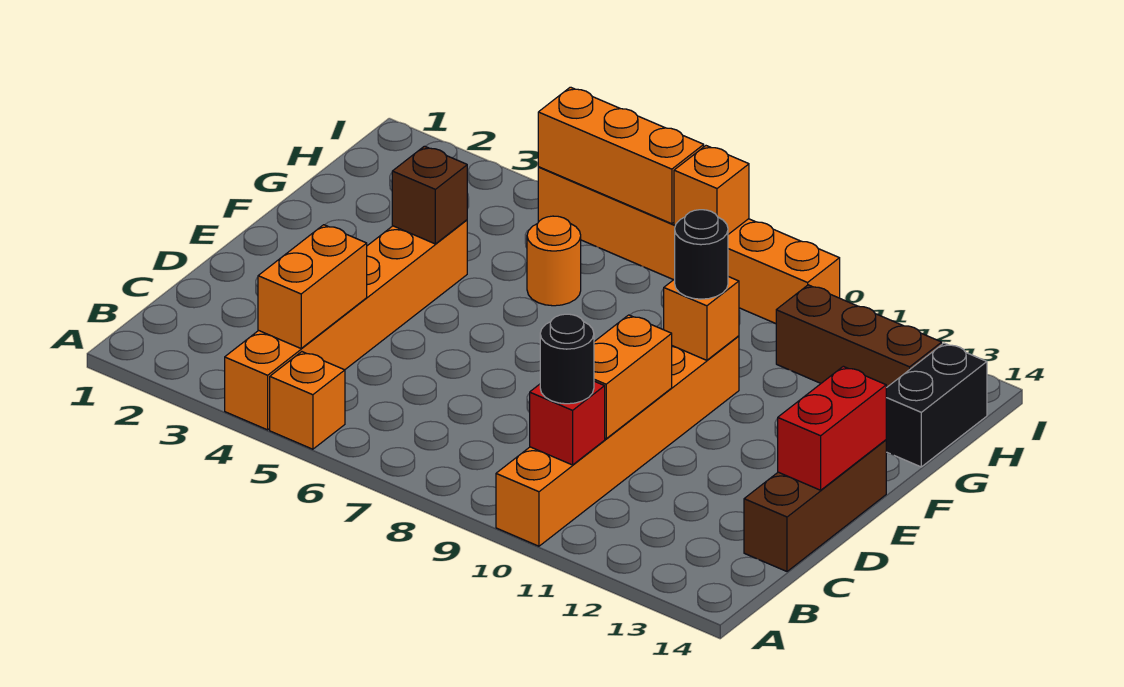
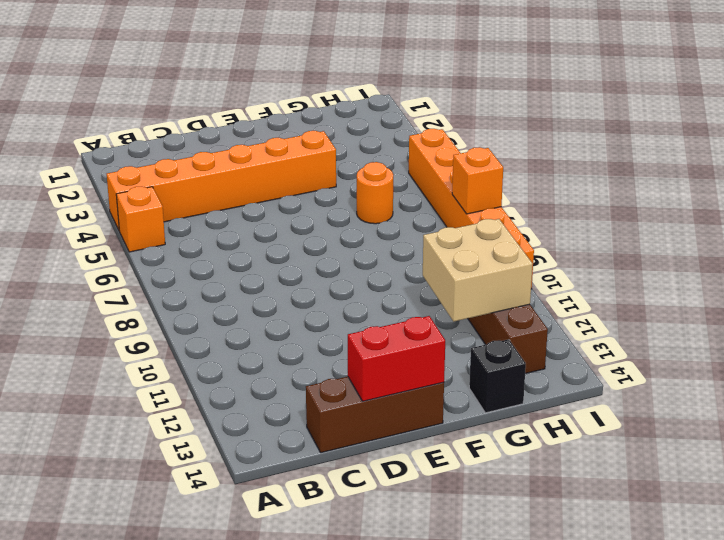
tan brick G11:H12 level 2 -> none
black brick G14 level 1 -> black brick G14:H14 level 1
none -> orange brick A10:F10 level 1
none -> orange brick B4:C4 level 2
none -> red brick B10 level 2

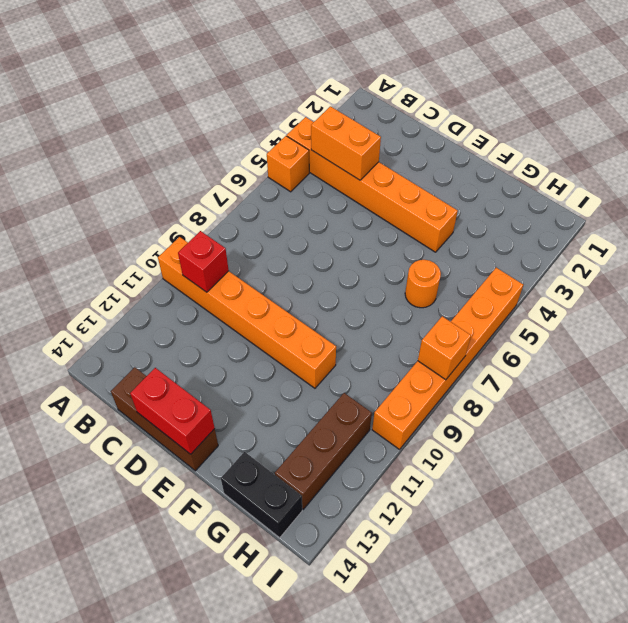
none -> orange brick C10:D10 level 2
none -> brown brick F4 level 2
none -> orange brick F10 level 2

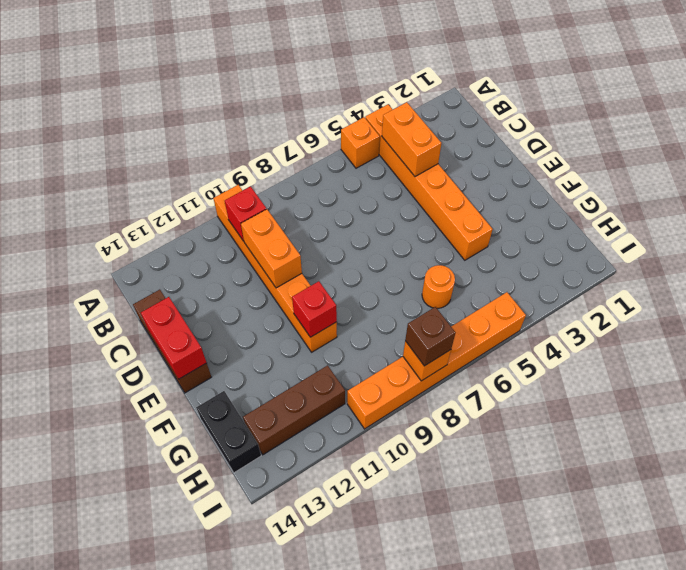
red brick F10 level 2 -> orange brick F10 level 2
brown brick I8 level 3 -> brown brick F4 level 2
none -> orange brick I5:I7 level 2
none -> black round brick B10 level 3
none -> black round brick F10 level 3

